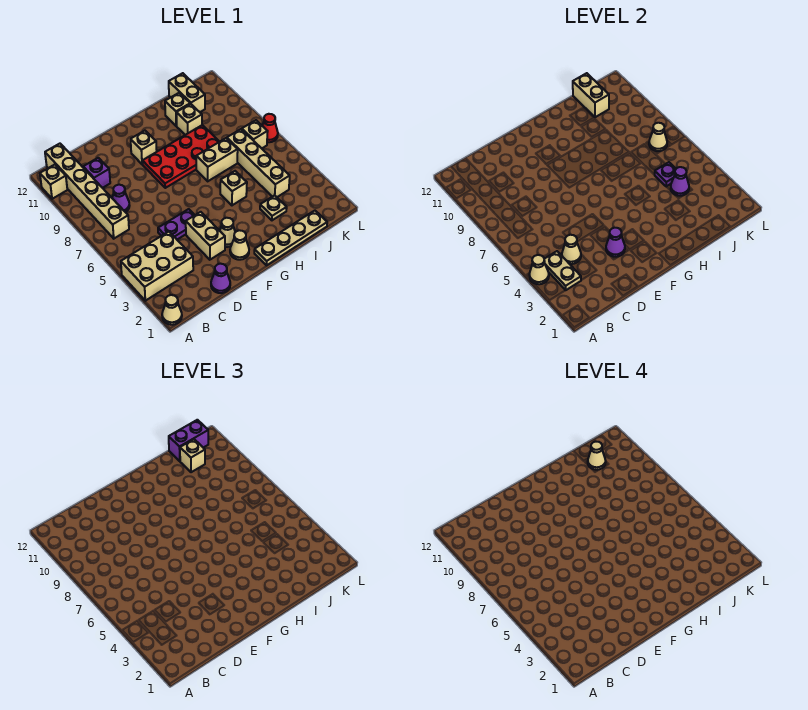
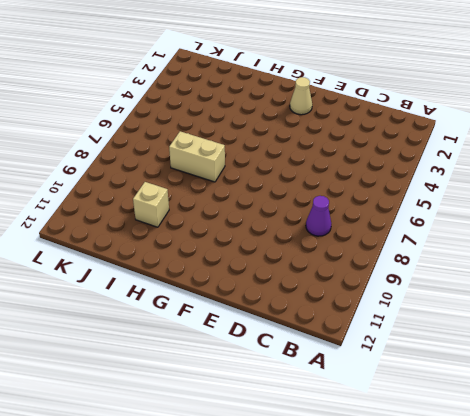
none -> tan cone A1 level 1
none -> tan brick A3:C4 level 1
none -> tan brick A11 level 1
none -> tan brick B7:B12 level 1

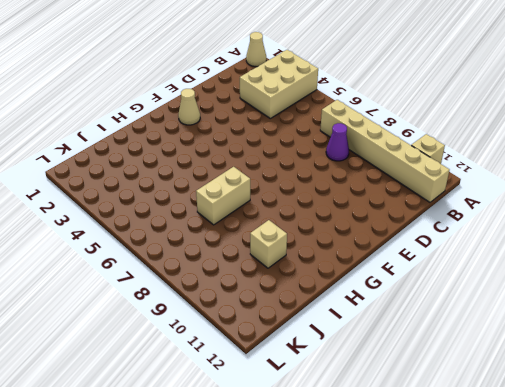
none -> purple brick C10 level 1
none -> purple cone D1 level 1
none -> purple plate D5:E5 level 1
none -> tan brick E3:E4 level 1

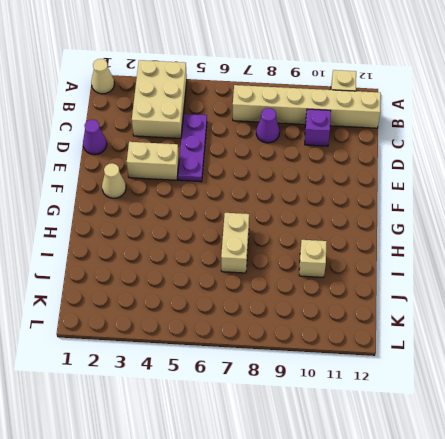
purple plate C5:E5 level 1 -> purple plate D5:E5 level 1
none -> tan cone F3 level 1
none -> red plate F8:I9 level 1
none -> tan brick F10 level 1
none -> tan plate G1:J1 level 1

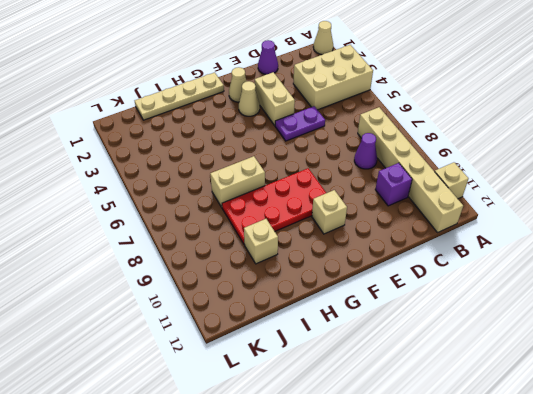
none -> tan brick H5 level 1
none -> tan plate I3 level 1
none -> tan brick I11 level 1
none -> tan brick J4:J7 level 1

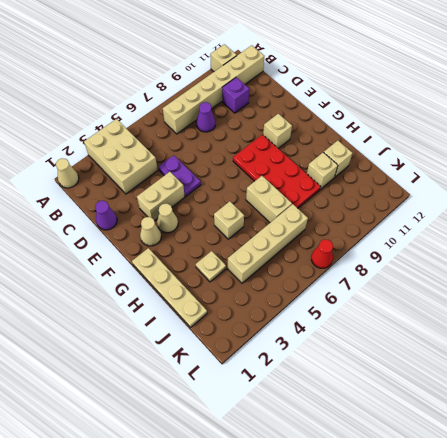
none -> tan brick J11:J12 level 1
none -> tan brick K7 level 1
none -> tan cone A4 level 2
none -> tan plate B3:B4 level 2

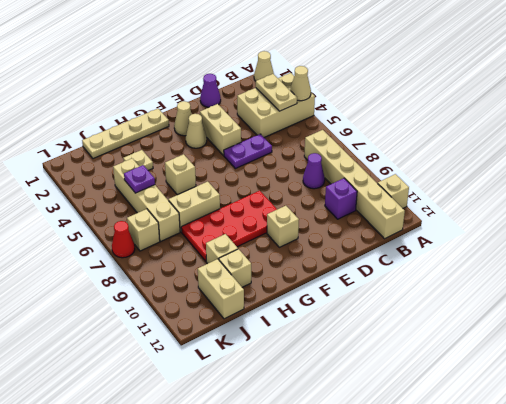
none -> tan cone C4 level 2
none -> purple cone E3 level 2
none -> purple cone J4 level 2
none -> tan brick J11:J12 level 2

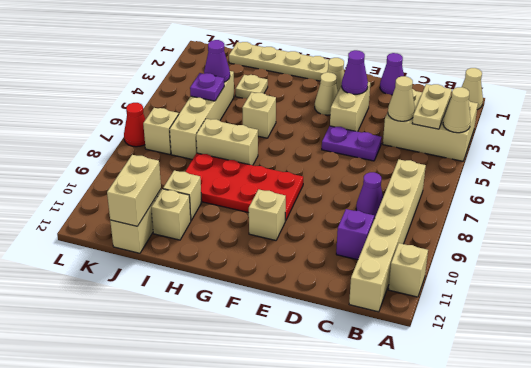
none -> tan cone K7 level 2
none -> tan brick J11 level 3
none -> purple brick J12:K12 level 3
none -> tan cone J11 level 4

